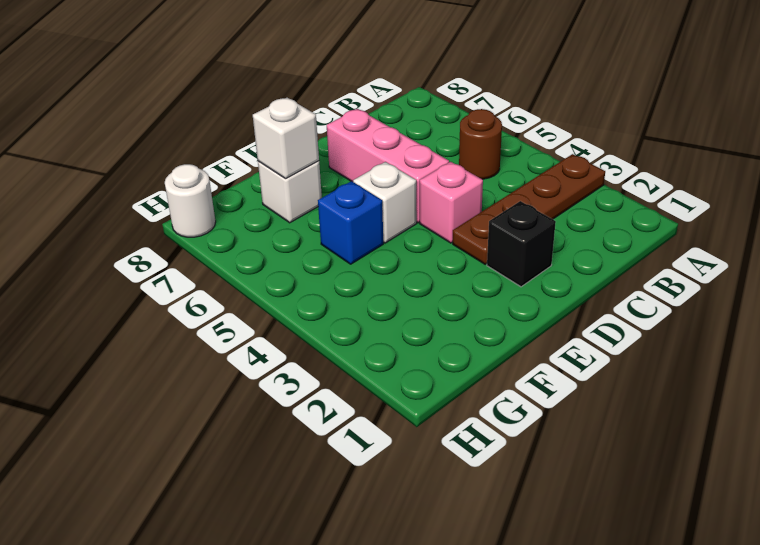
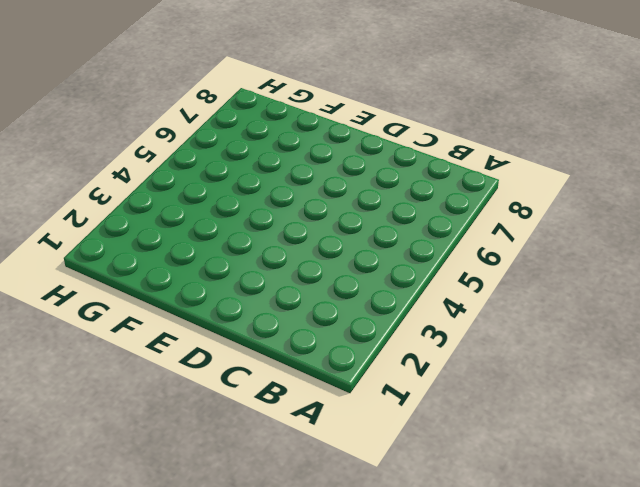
none -> brown plate A3:D3 level 1
none -> brown round brick B5 level 1

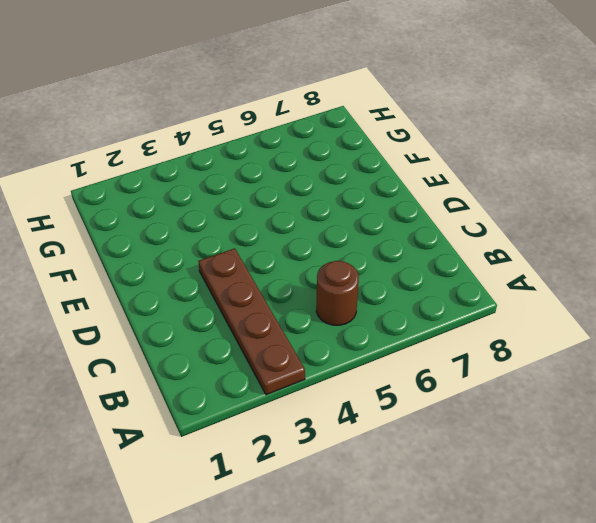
none -> black brick D2 level 1
none -> pink brick D4 level 1

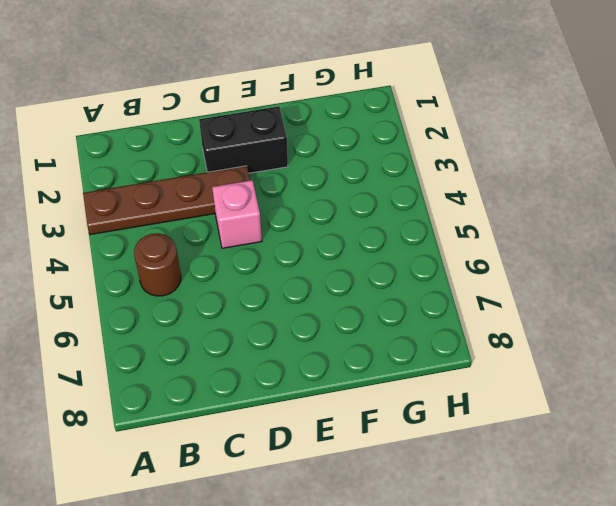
black brick D2:E2 level 1 -> black brick D2 level 1
none -> pink brick D5:D7 level 1
none -> white brick E5 level 1

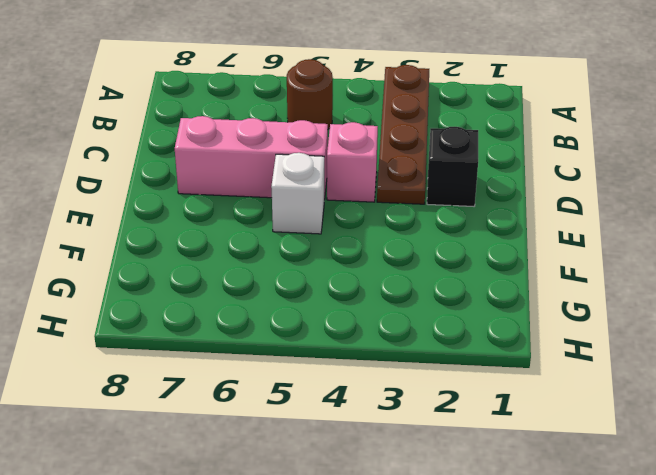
none -> blue brick F5 level 1
none -> white brick F7 level 1

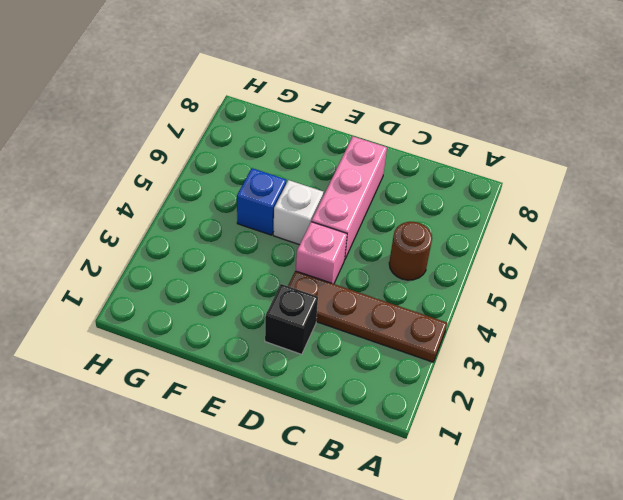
none -> white brick F7 level 1
none -> white round brick H8 level 1

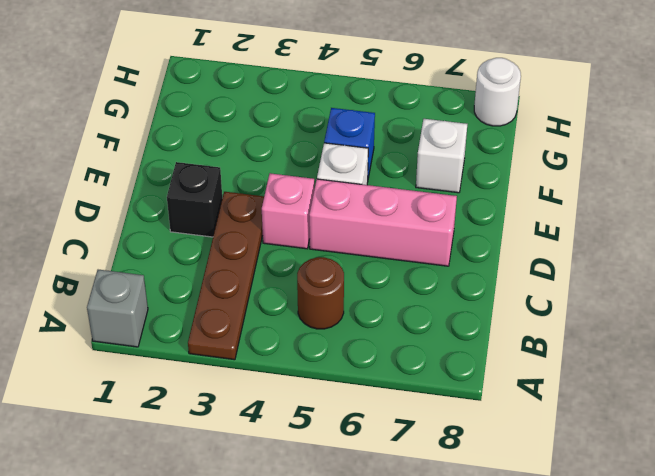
grey brick A1 level 1 -> none
none -> white brick F7 level 2

